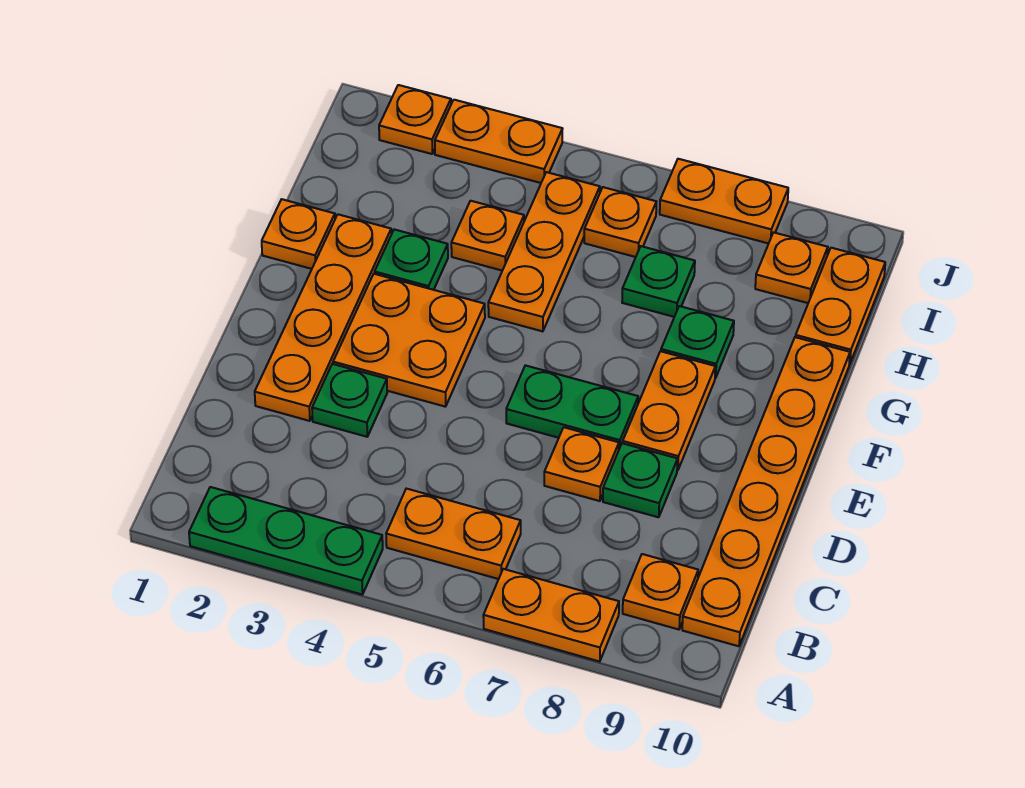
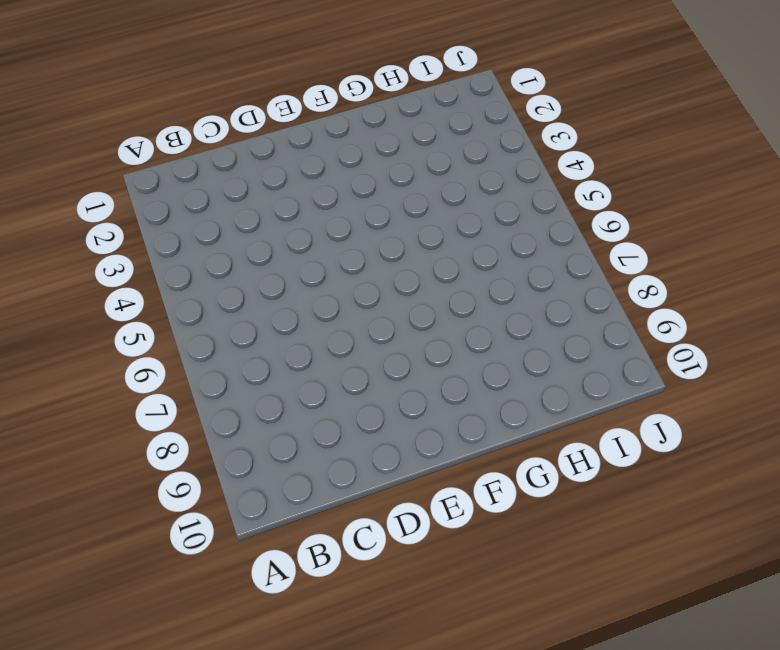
none -> green plate A2:A4 level 1
none -> orange plate A7:A8 level 1
none -> orange plate B5:B6 level 1

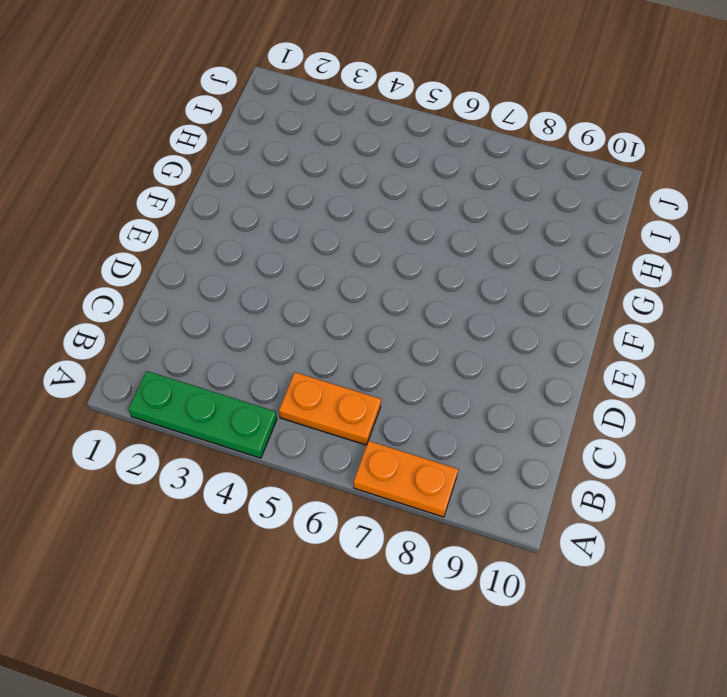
none -> orange plate B9 level 1
none -> orange plate B10:G10 level 1
none -> orange plate D2:G2 level 1

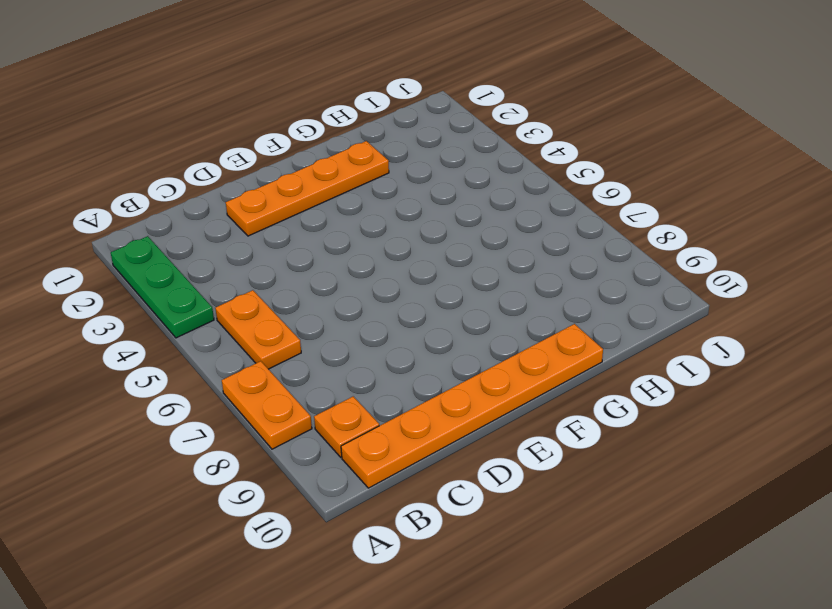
none -> green plate D3 level 1
none -> orange plate D7 level 1
none -> green plate D8 level 1

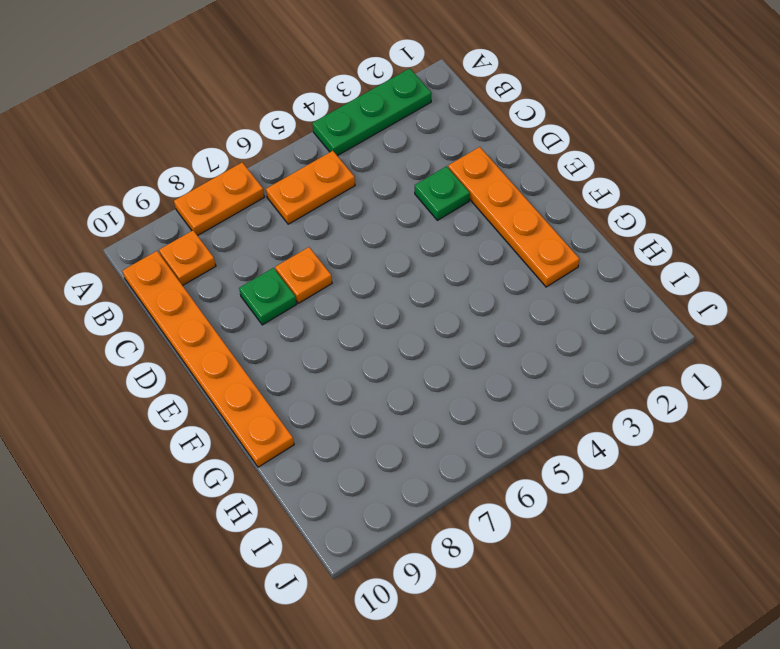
none -> orange plate E3:F4 level 1
none -> green plate E6:E7 level 1
none -> orange plate E8:F8 level 1

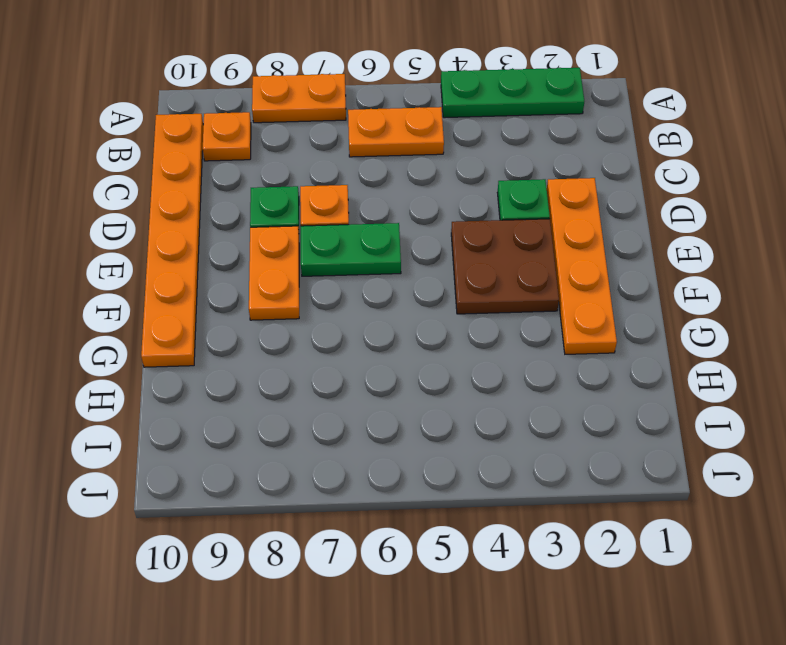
brown plate E3:F4 level 1 -> orange plate E3:F4 level 1
none -> orange plate G1 level 1
none -> green plate G3 level 1
none -> orange plate G5:I5 level 1

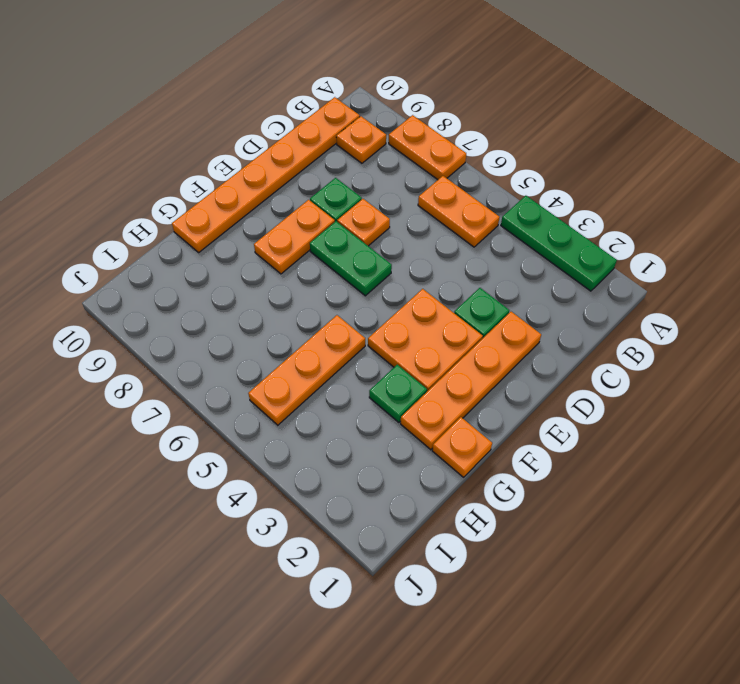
none -> green plate G8 level 1
none -> orange plate H4 level 1
none -> green plate H7 level 1

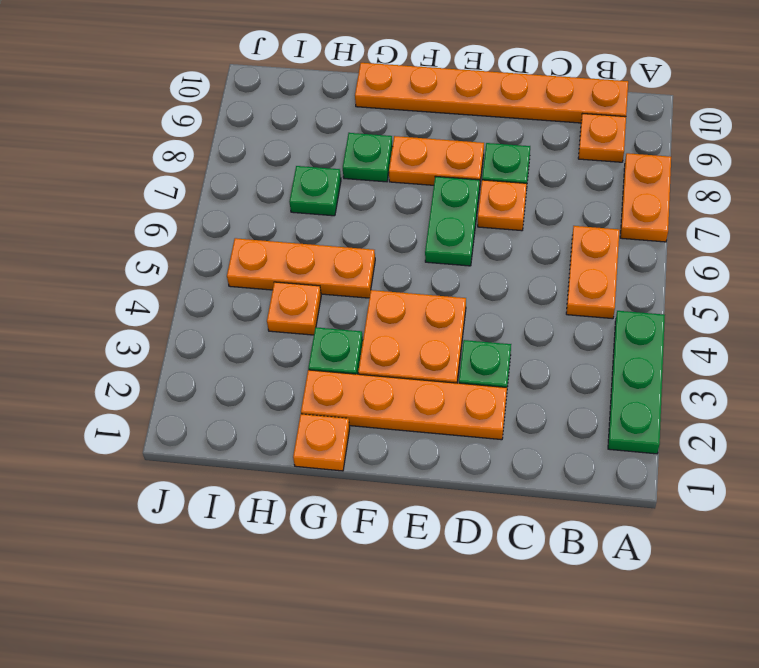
none -> orange plate H10:I10 level 1
none -> orange plate I6 level 1
none -> orange plate I9 level 1

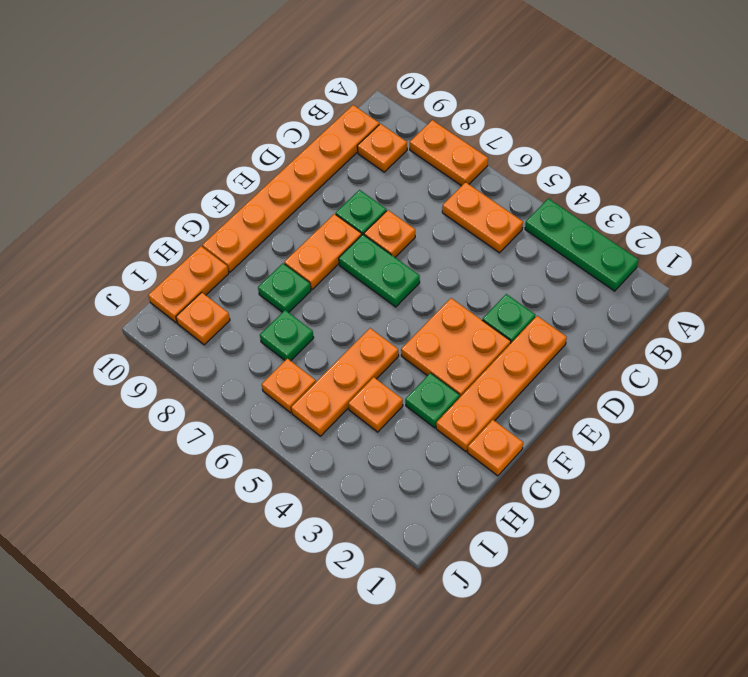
none -> orange plate J2 level 1
none -> orange plate J3:J4 level 1
none -> orange plate J7:J8 level 1

